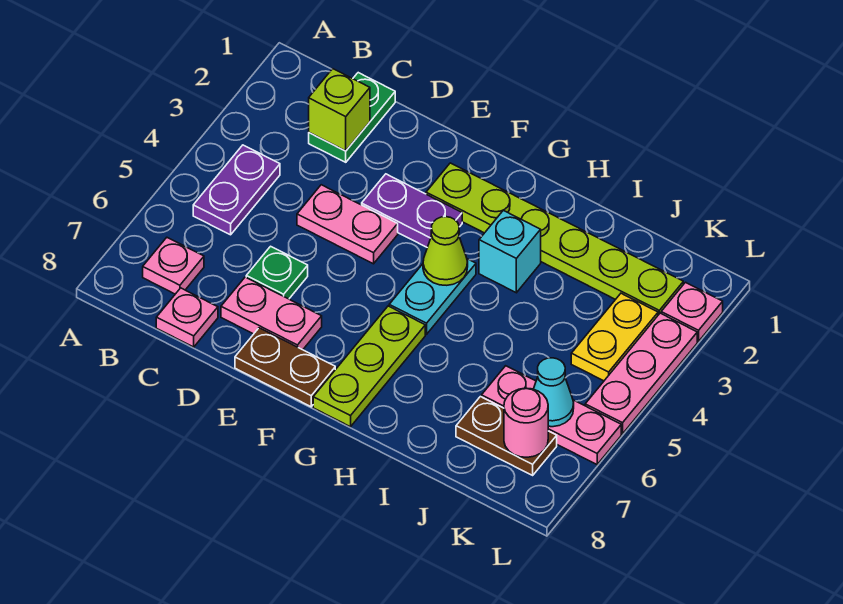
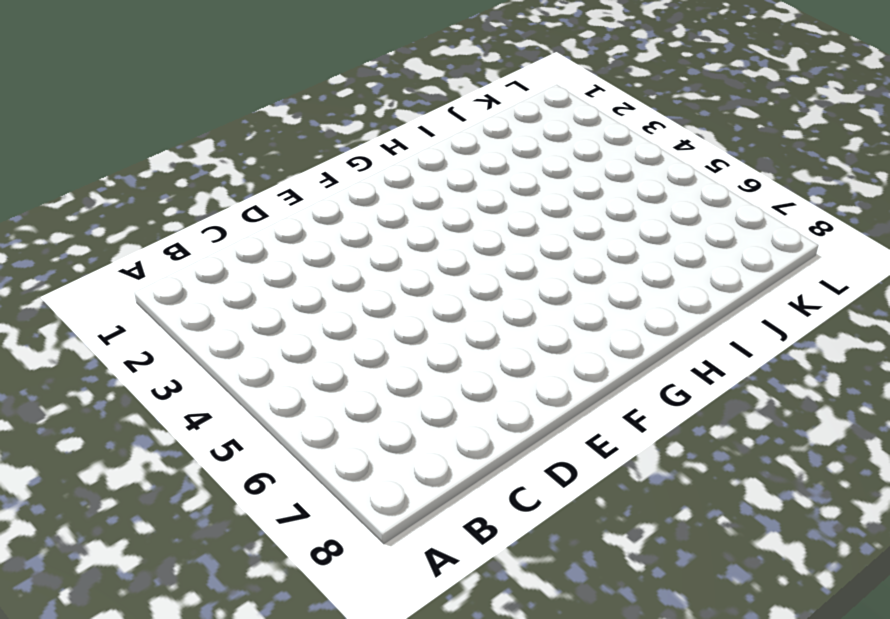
none -> purple plate B4:B5 level 1
none -> pink plate B7 level 1
none -> green plate C1:C2 level 1

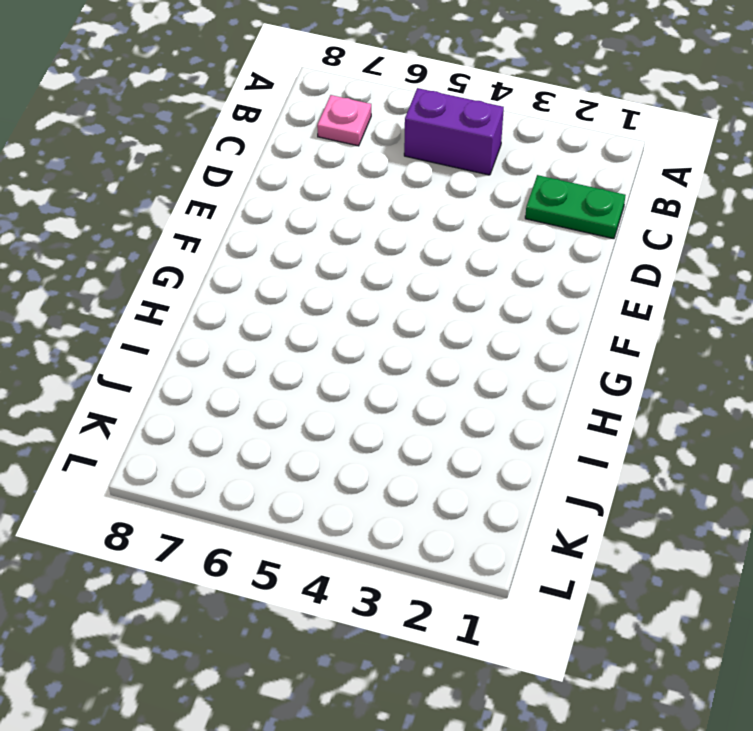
purple brick B4:B5 level 1 -> purple plate B4:B5 level 1
none -> pink plate C8 level 1
none -> pink plate D4:E4 level 1
none -> green plate D6 level 1

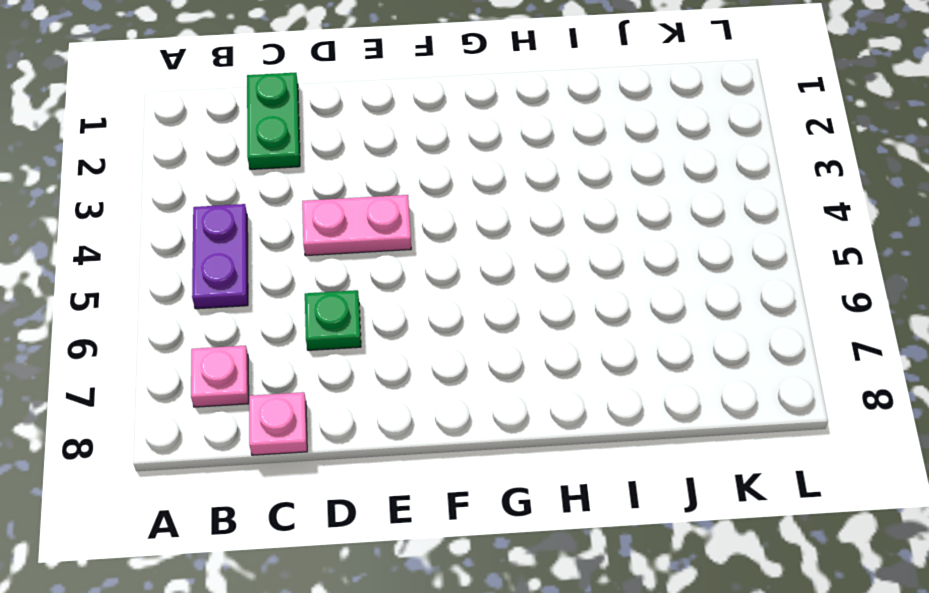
none -> pink plate D7:E7 level 1
none -> purple plate E3:F3 level 1
none -> brown plate E8:F8 level 1

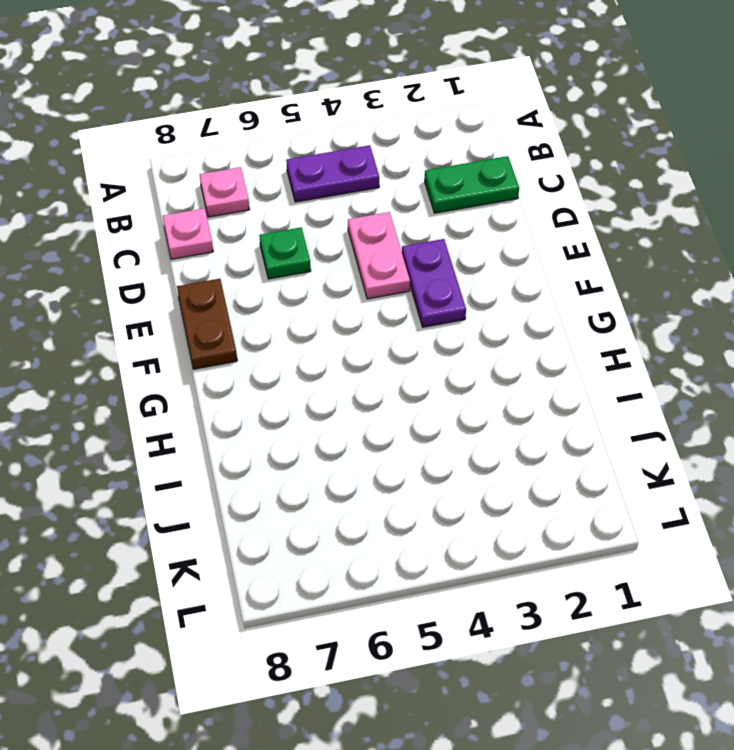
none -> pink plate D7:E7 level 1
none -> lime plate F2:K2 level 1
none -> cyan plate G4:G5 level 1

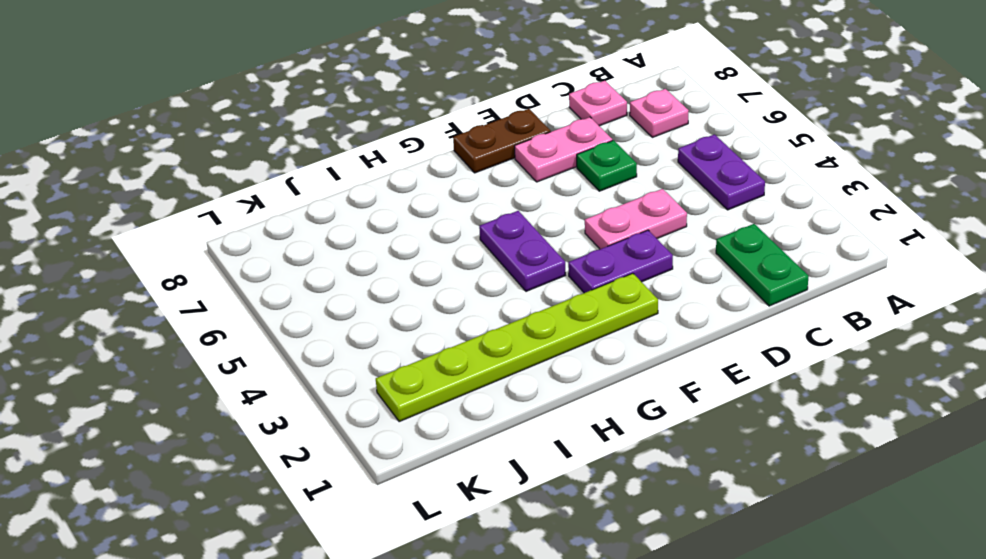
purple plate G4:G5 level 1 -> cyan plate G4:G5 level 1
none -> lime plate G6:G8 level 1
none -> cyan brick H3 level 1
none -> pink plate J6:L6 level 1

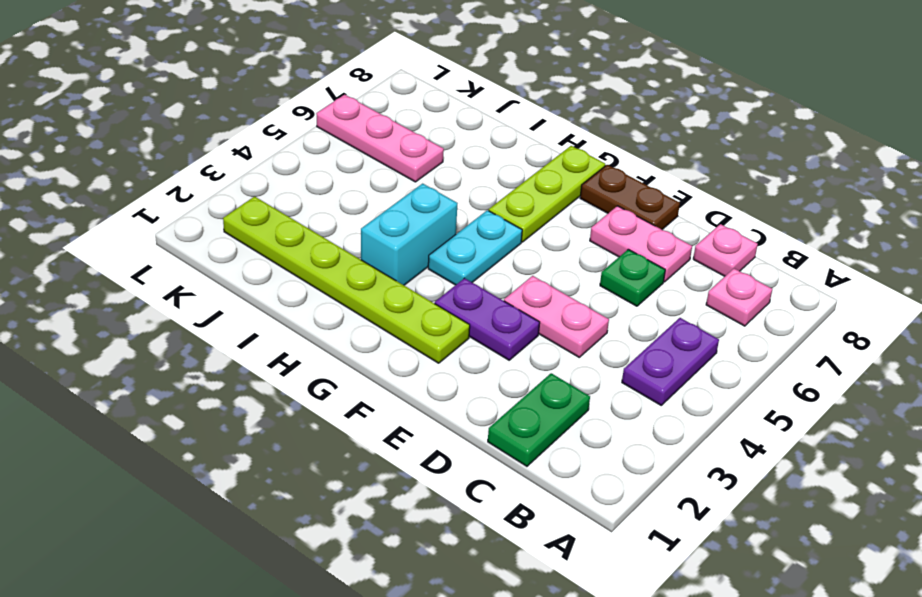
cyan brick H3:H4 level 1 -> cyan brick H3 level 1
none -> brown plate J7:K7 level 1
none -> yellow plate K3:K4 level 1
none -> pink plate L2 level 1

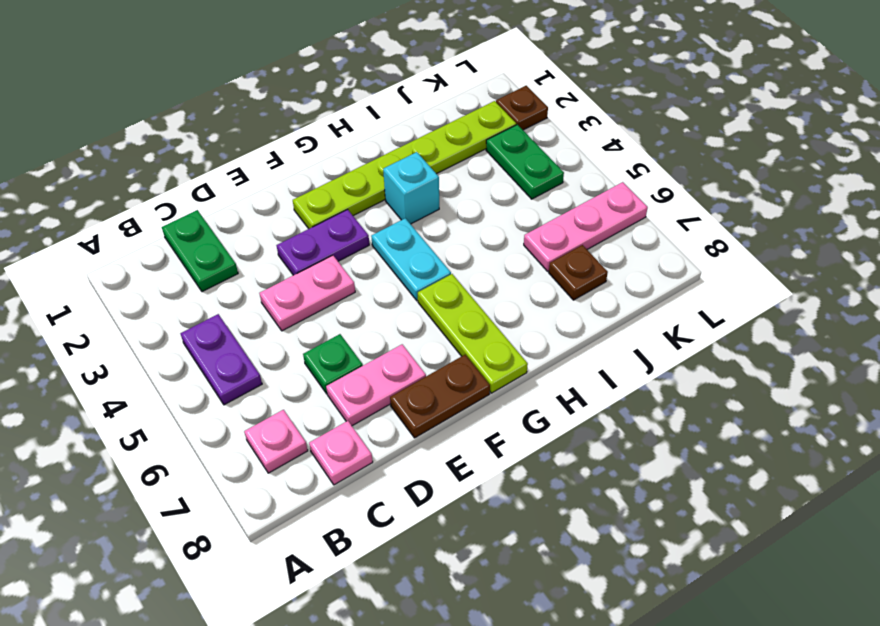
brown plate J7 level 1 -> brown plate J7:K7 level 1
green plate K3:K4 level 1 -> yellow plate K3:K4 level 1
brown plate L2 level 1 -> pink plate L2 level 1
none -> pink plate L3:L5 level 1
none -> lime brick C2 level 2
none -> lime cone G4 level 2

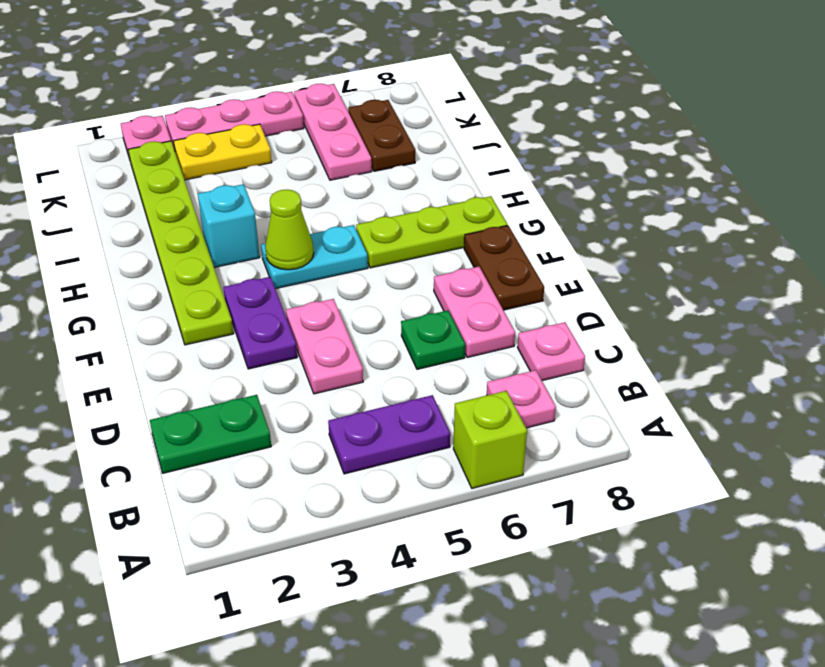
lime brick A6 level 1 -> lime brick C2 level 2
none -> cyan cone K6 level 2
none -> pink round brick K7 level 2

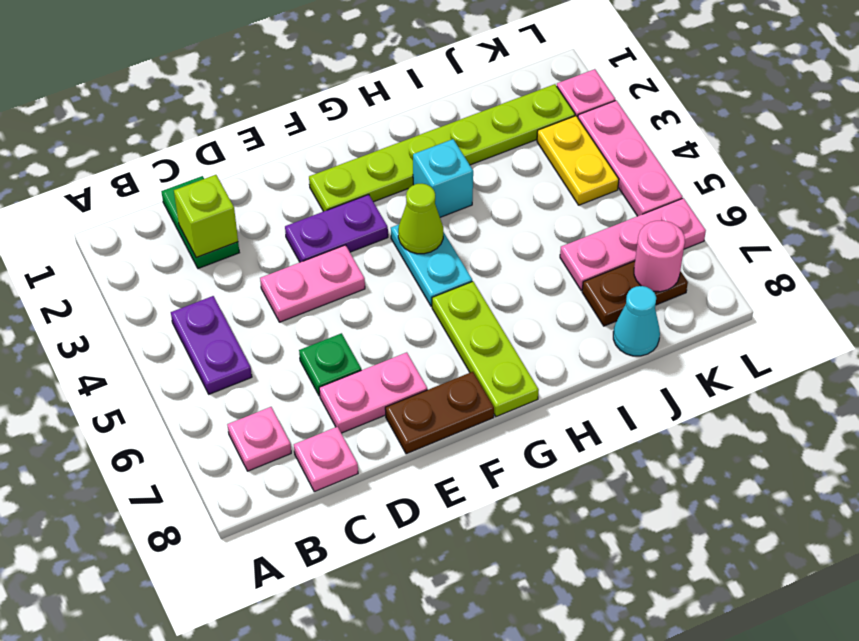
cyan cone J8 level 1 -> cyan cone K6 level 2

